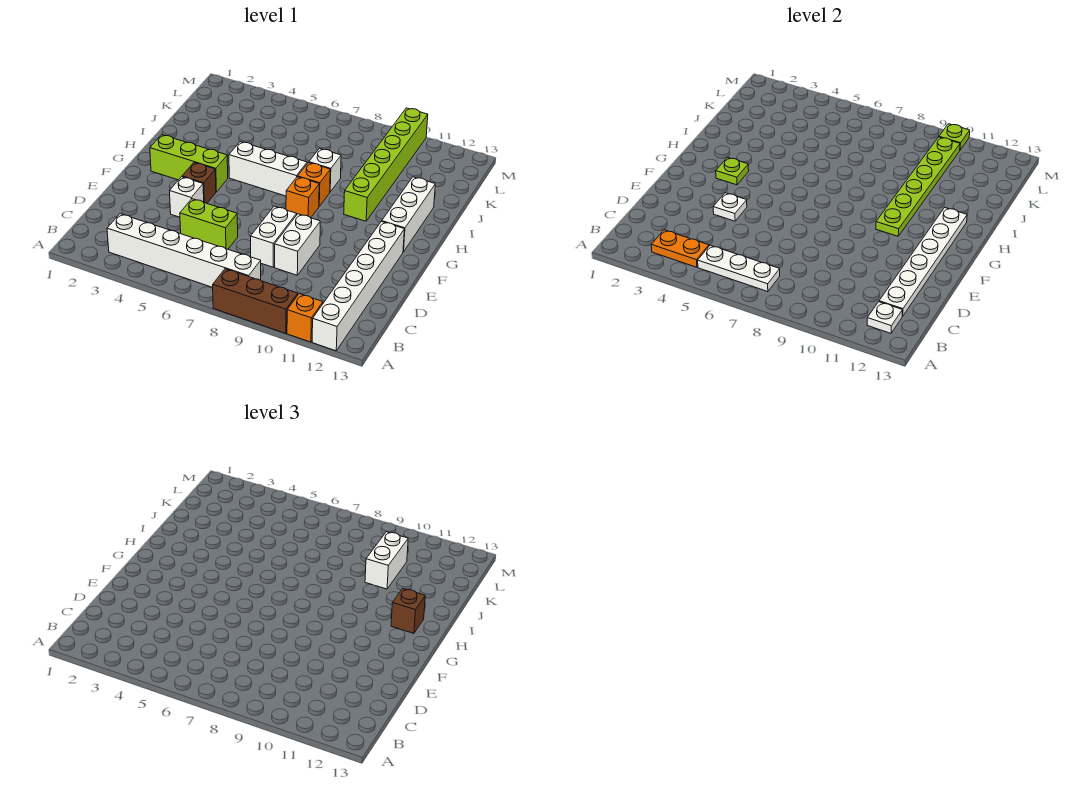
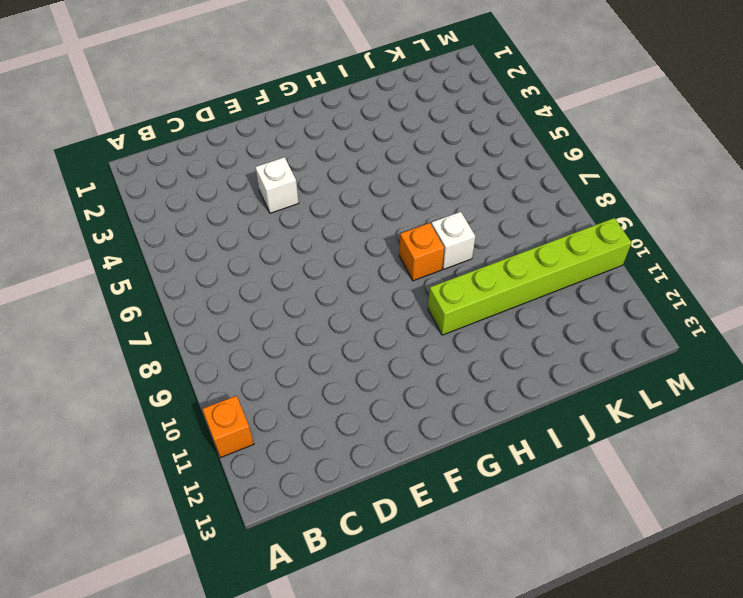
none -> brown brick A8:A10 level 1
none -> white brick A12:F12 level 1
none -> white brick B3:B8 level 1

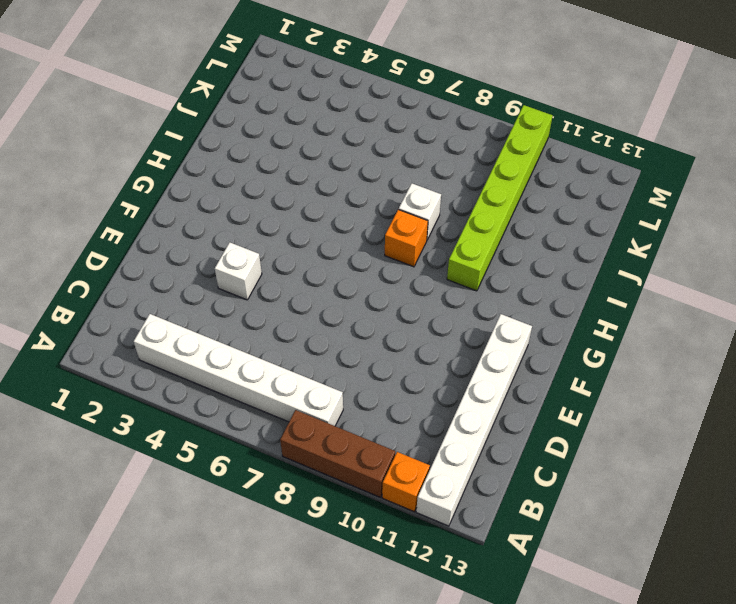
none -> lime brick D5:D6 level 1
none -> white brick D8:E8 level 1
none -> white brick D9:E9 level 1

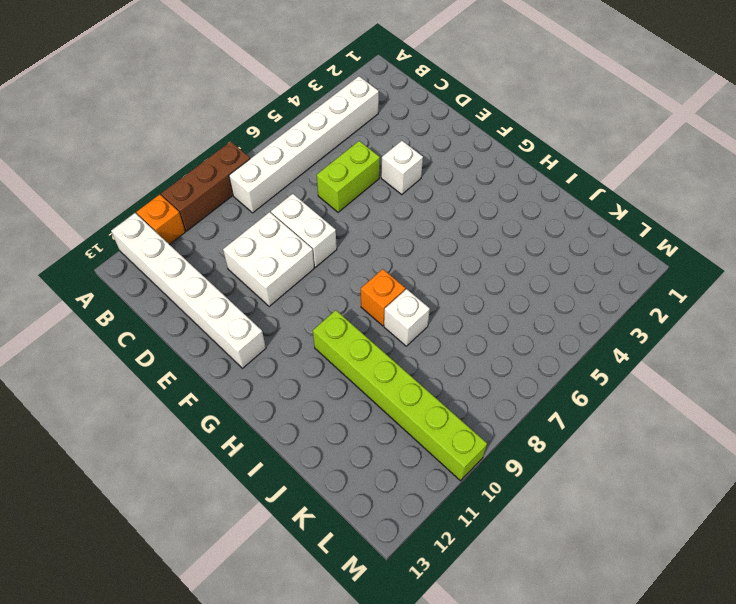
white brick D9:E10 level 1 -> white brick D9:E9 level 1
none -> brown brick F4 level 1
none -> lime brick G2:G4 level 1
none -> orange brick G8 level 1

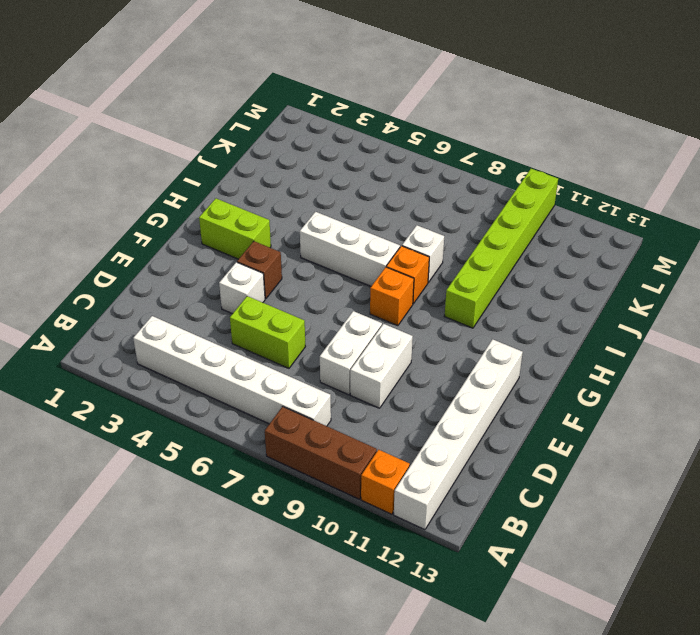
lime brick G2:G3 level 1 -> lime brick G2:G4 level 1
none -> white brick G12:I12 level 1
none -> orange plate B3:B4 level 2
none -> white plate B5:B7 level 2

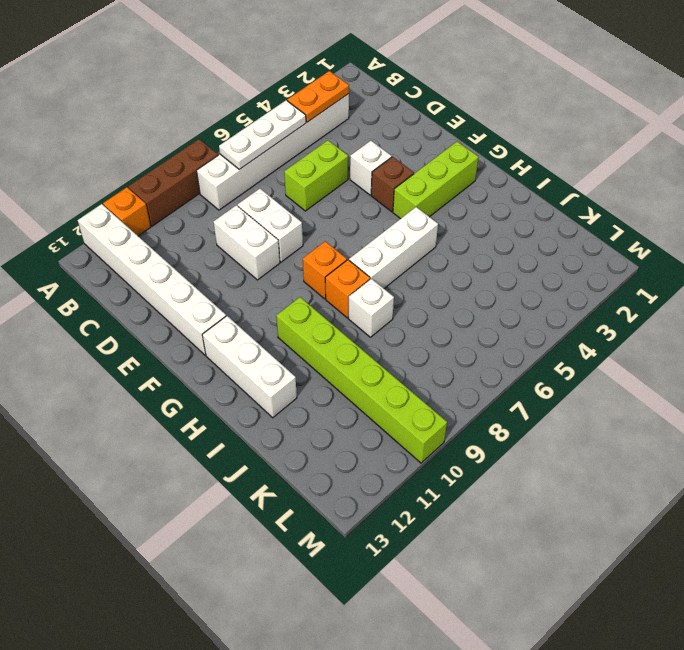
none -> white plate B12 level 2
none -> white plate C12:H12 level 2
none -> white plate E4 level 2

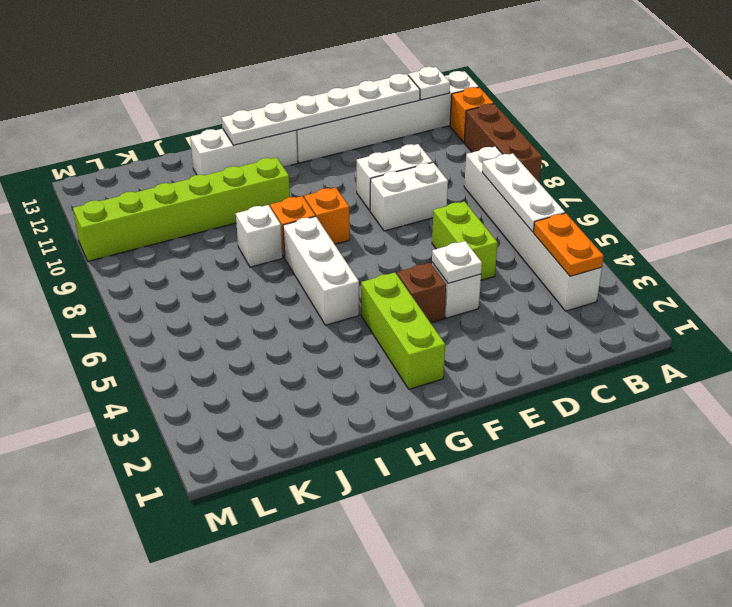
none -> lime plate G3 level 2
none -> lime plate G10:L10 level 2
none -> lime plate M10 level 2

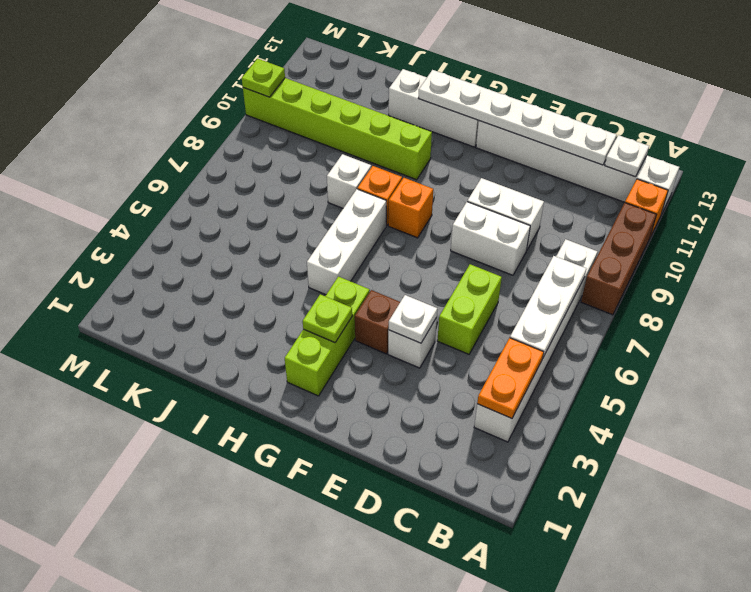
none -> lime plate G10:L10 level 2
none -> brown brick H12 level 3
none -> white brick J10:K10 level 3

